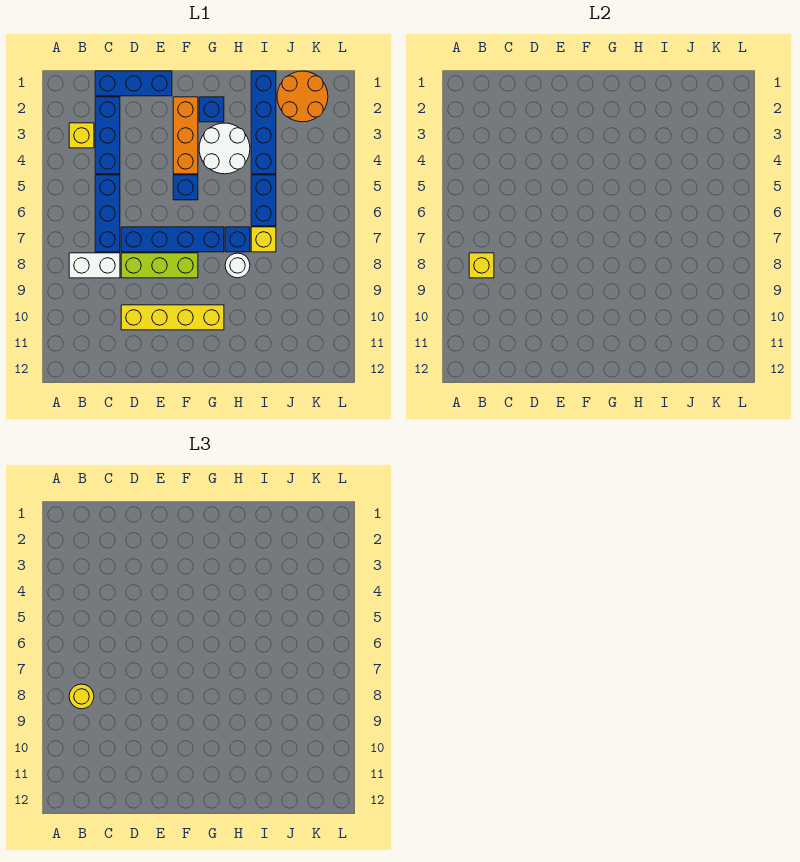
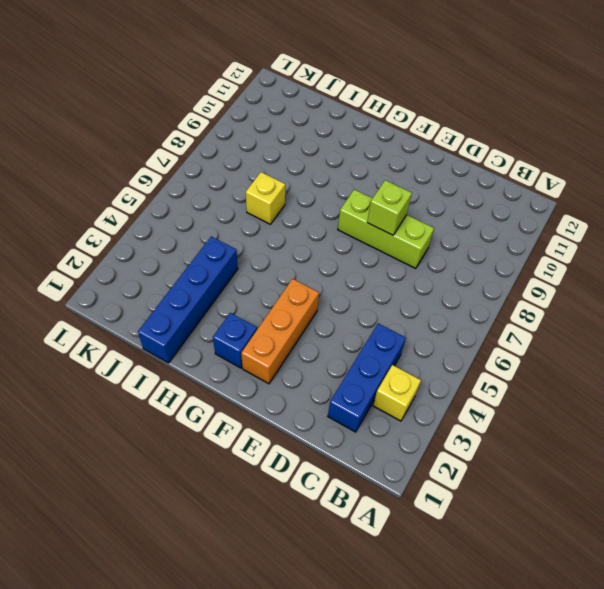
lime brick E8 level 2 -> none
none -> white brick B8:C8 level 1
none -> blue brick C1:E1 level 1
none -> blue brick C5:C7 level 1

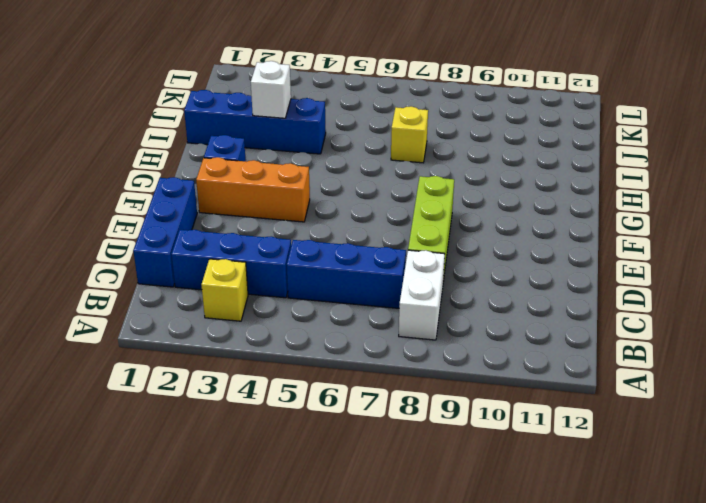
white brick I3 level 2 -> none
none -> blue brick D7:G7 level 1
none -> yellow brick D10:G10 level 1
none -> blue brick F5 level 1

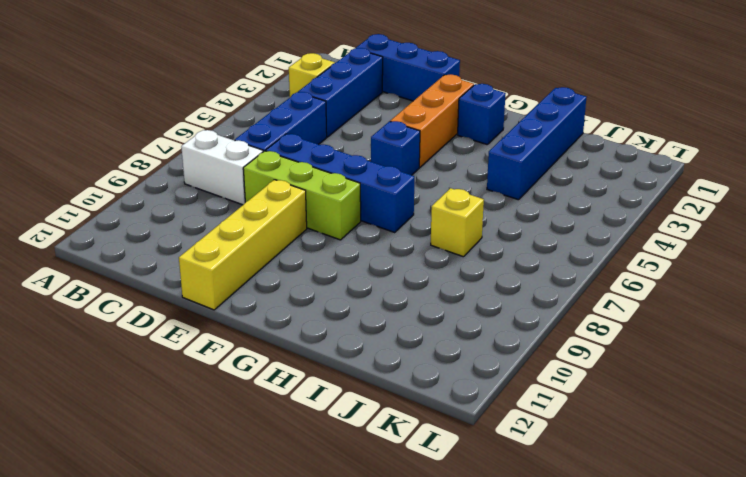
yellow brick E9:E12 level 1 -> yellow brick D10:G10 level 1
none -> white round brick G3:H4 level 1
none -> blue brick H7 level 1
none -> white round brick H8 level 1

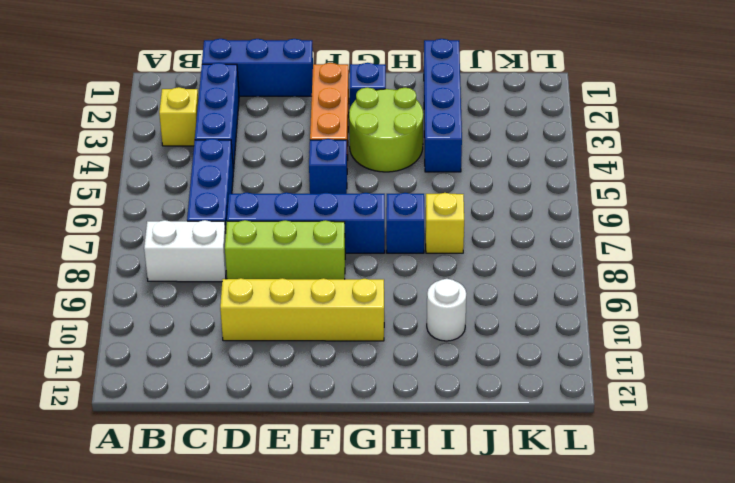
lime round brick G3:H4 level 1 -> white round brick G3:H4 level 1
white round brick I10 level 1 -> white round brick H8 level 1
none -> blue brick I5:I6 level 1
none -> orange round brick J1:K2 level 1
none -> yellow brick B8 level 2

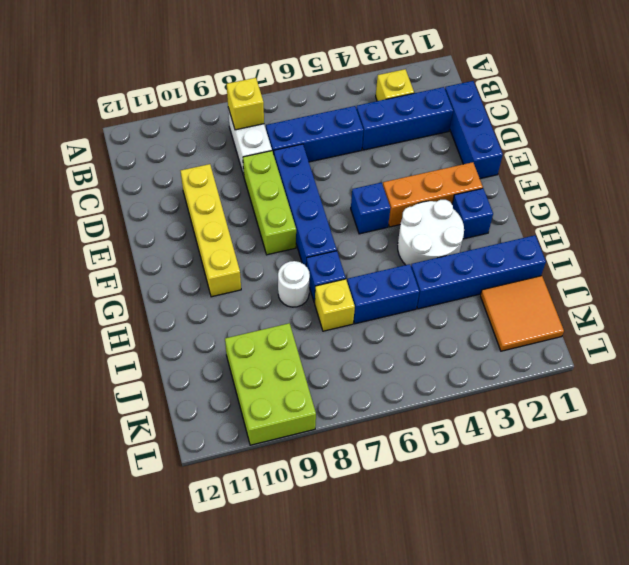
orange tile J1:K2 level 1 -> orange round brick J1:K2 level 1
lime brick J9:L10 level 1 -> none
none -> yellow round brick B8 level 3

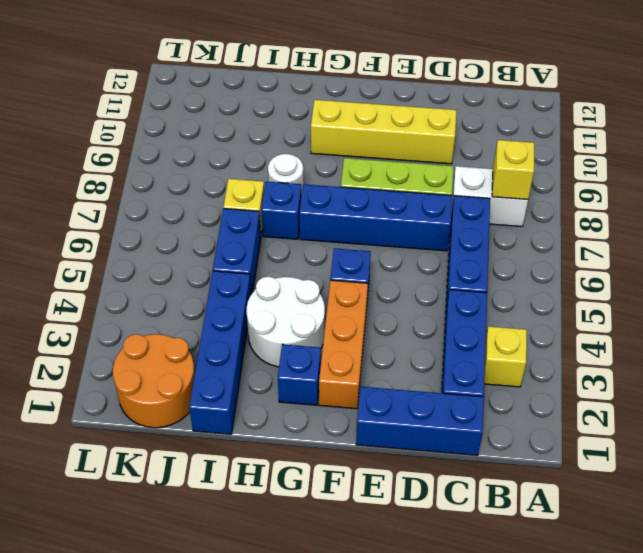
none -> yellow round brick B8 level 3

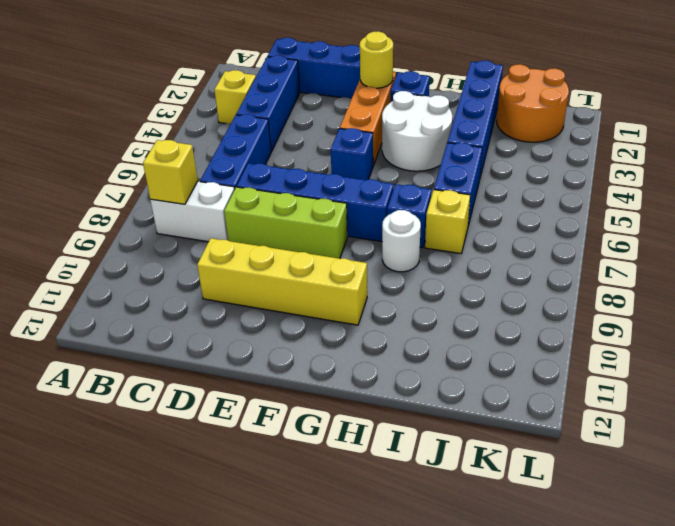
yellow round brick F2 level 2 -> yellow round brick B8 level 3

